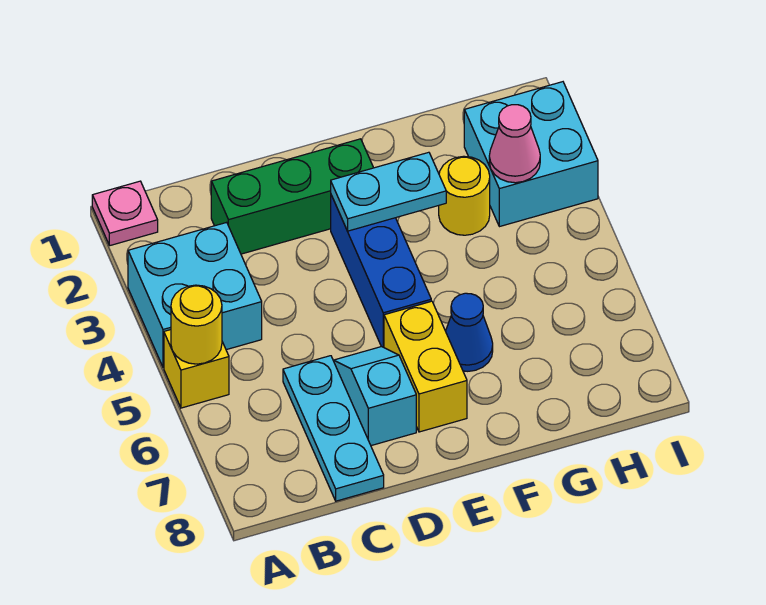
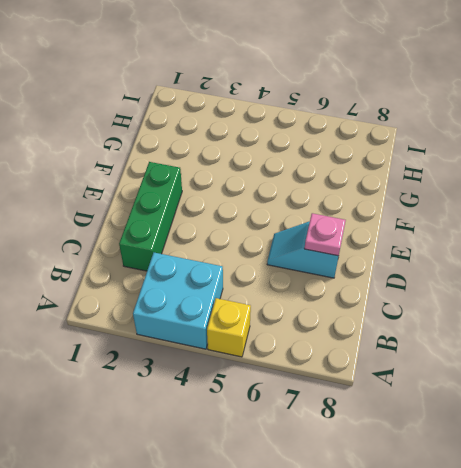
pink plate D7 level 2 -> pink plate A1 level 1
none -> cyan plate C6:C8 level 1
none -> blue brick E3:E5 level 1
none -> yellow brick E6:E7 level 1

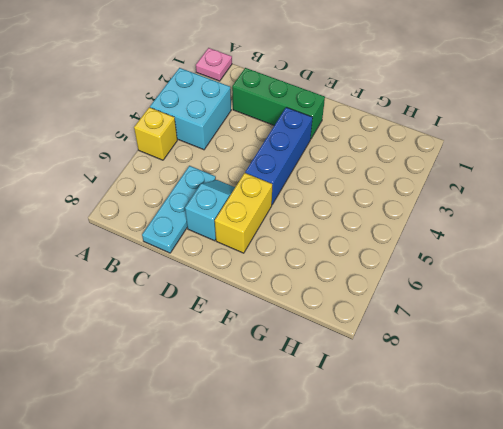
none -> blue cone F6 level 1
none -> yellow round brick G3 level 1
none -> cyan brick H2:I3 level 1

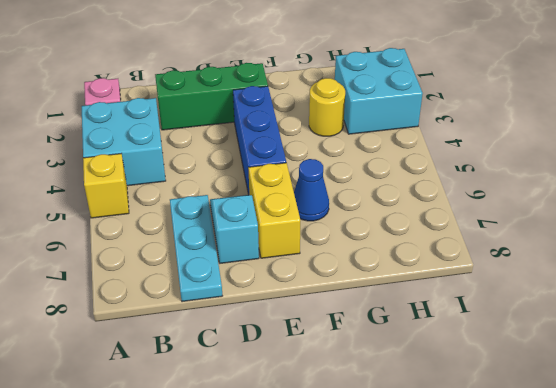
none -> yellow round brick A5 level 2
none -> cyan plate E3:F3 level 2
none -> pink cone H3 level 2

